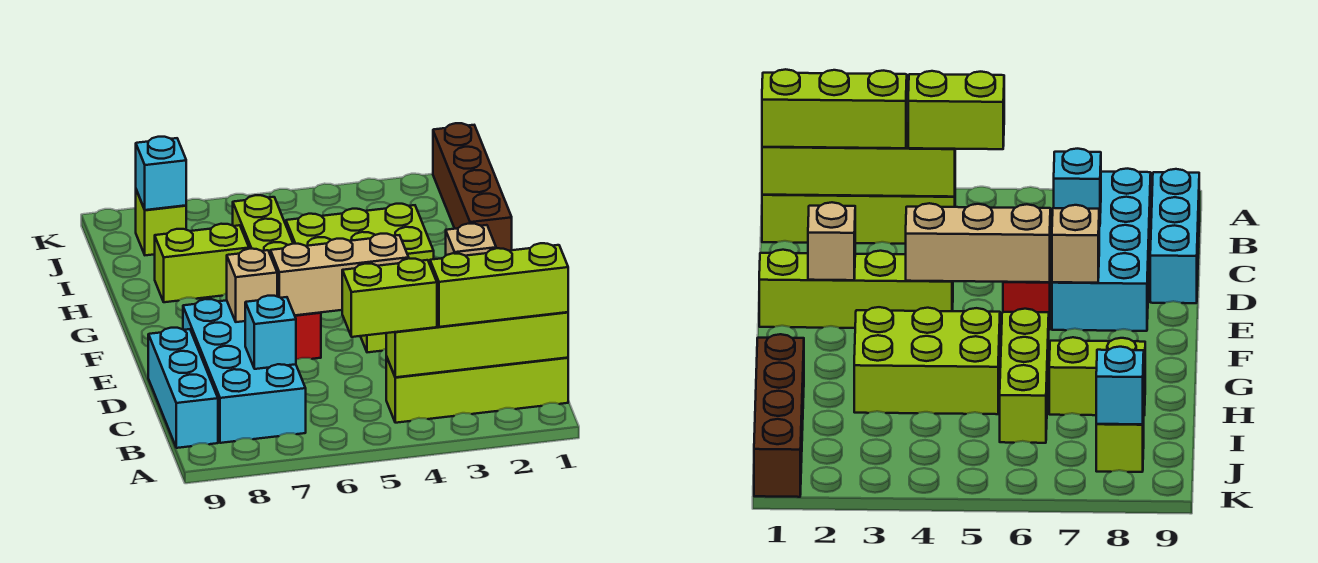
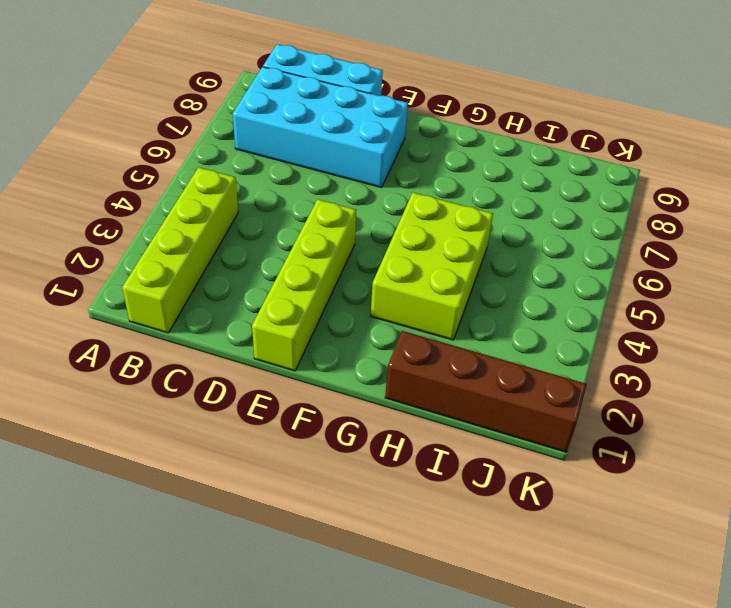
none -> red brick E6 level 1
none -> lime brick G6:I6 level 1
none -> lime brick H7:H8 level 1

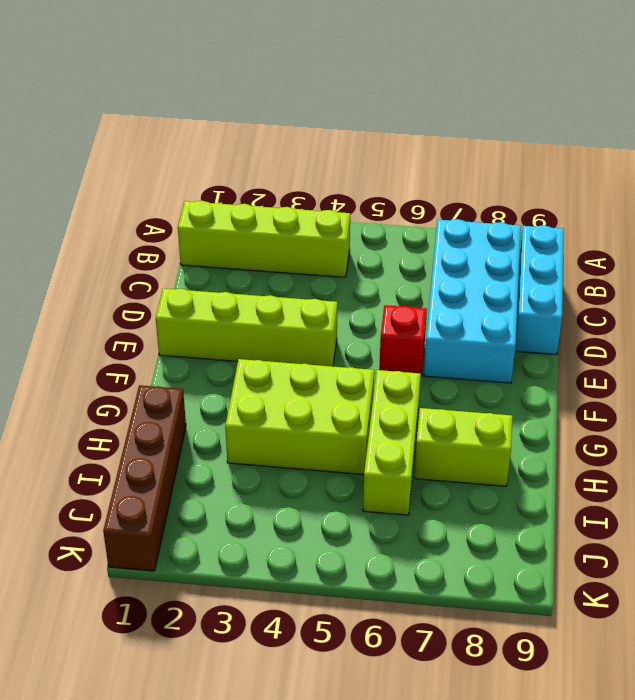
none -> lime brick J8 level 1
none -> lime brick B1:B4 level 2
none -> cyan brick C7 level 2

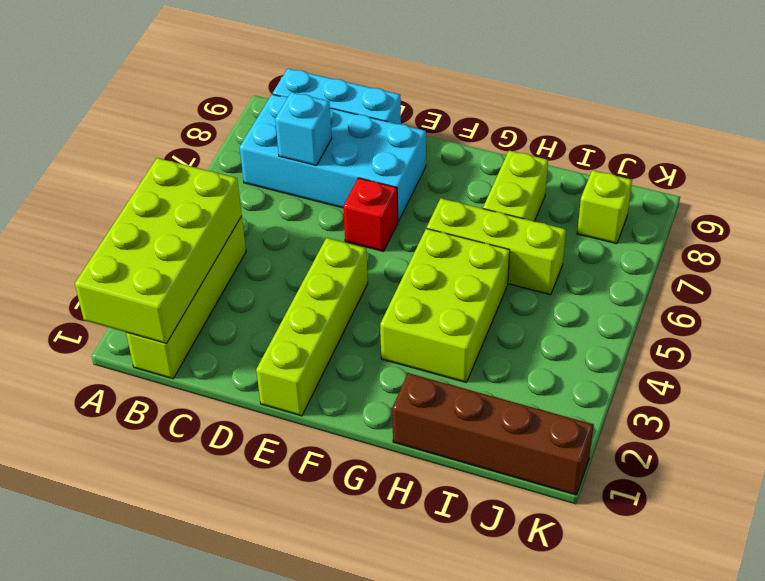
lime brick A1:B4 level 2 -> lime brick B1:B4 level 2
none -> tan brick E2 level 2
none -> tan brick E4:E6 level 2
none -> tan brick E7 level 2

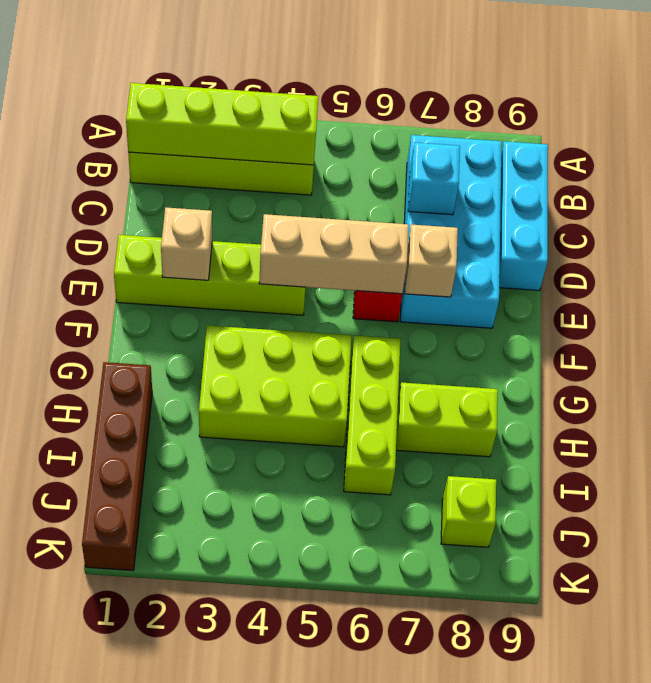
none -> cyan brick J8 level 2
none -> lime brick B1:B3 level 3
none -> lime brick B4:B5 level 3

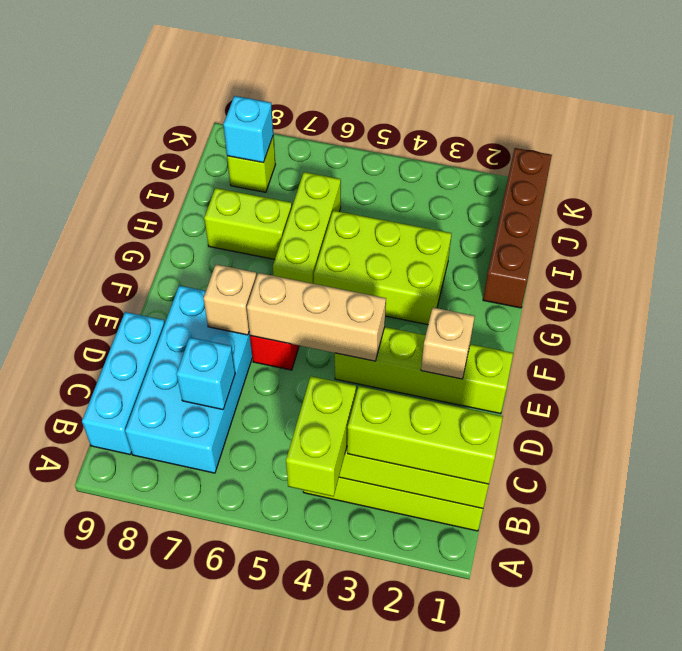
lime brick A4:B4 level 3 -> lime brick B4:B5 level 3

